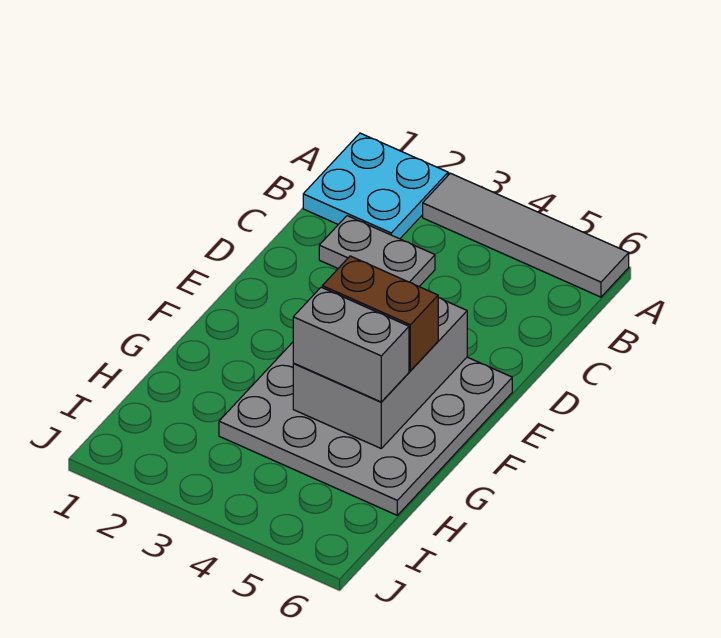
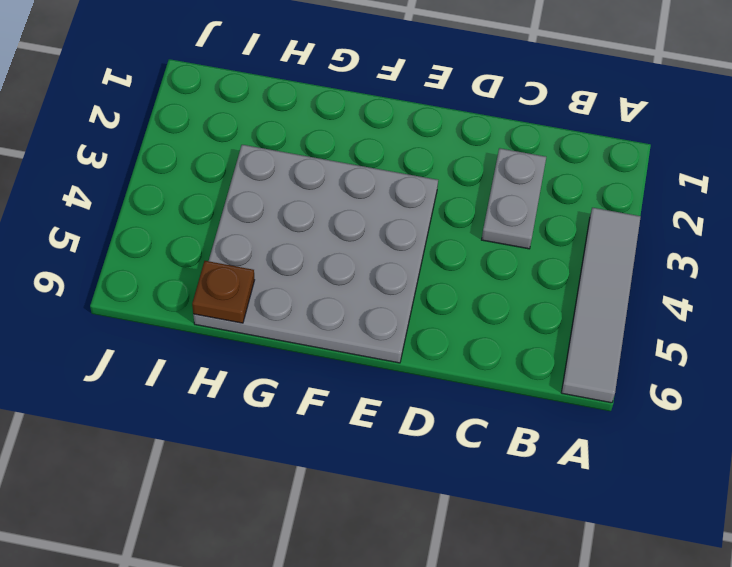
brown plate H6 level 2 -> none
none -> cyan plate A1:B2 level 1
none -> grey brick E4:G5 level 2

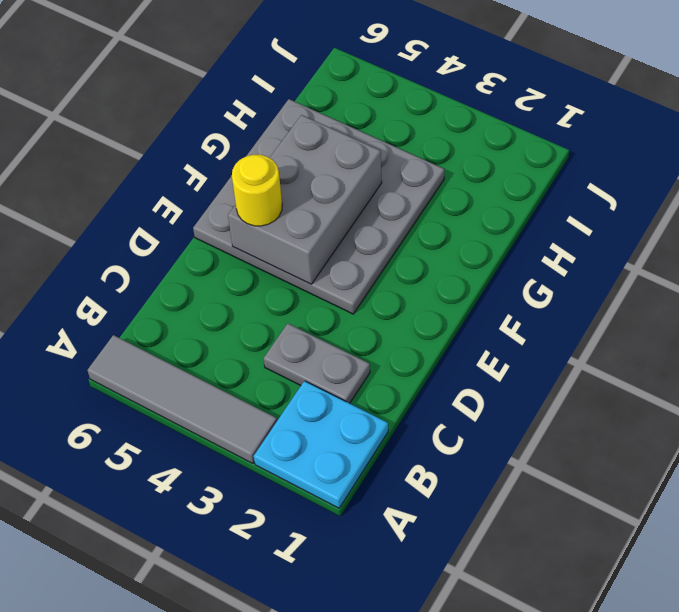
yellow round brick E5 level 3 -> none
none -> brown brick F4:F5 level 3
none -> grey brick G4:G5 level 3

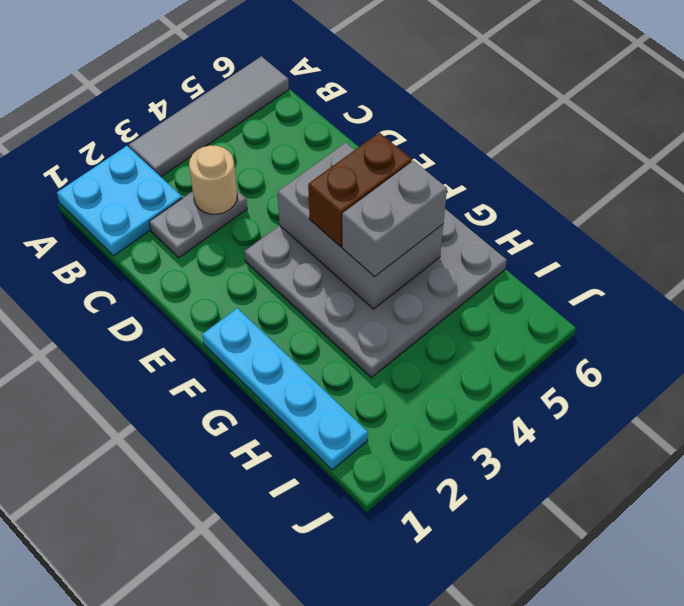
tan round brick C3 level 2 -> none
cyan plate F1:I1 level 1 -> none

